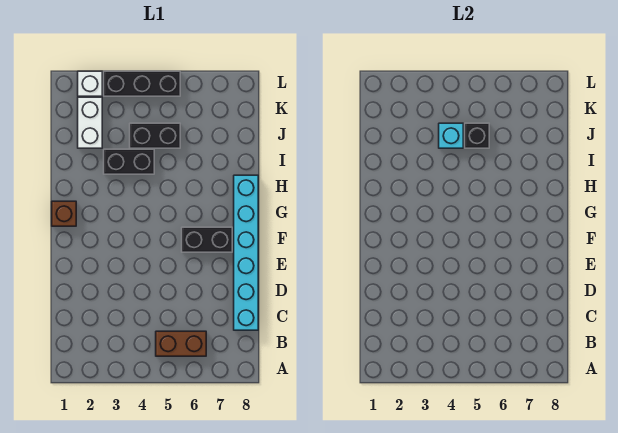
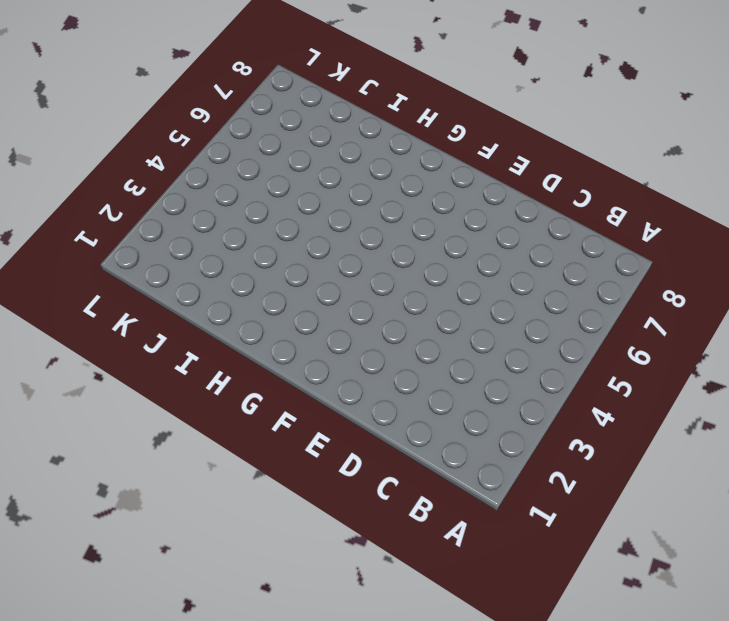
none -> brown brick B5:B6 level 1
none -> cyan brick C8:H8 level 1

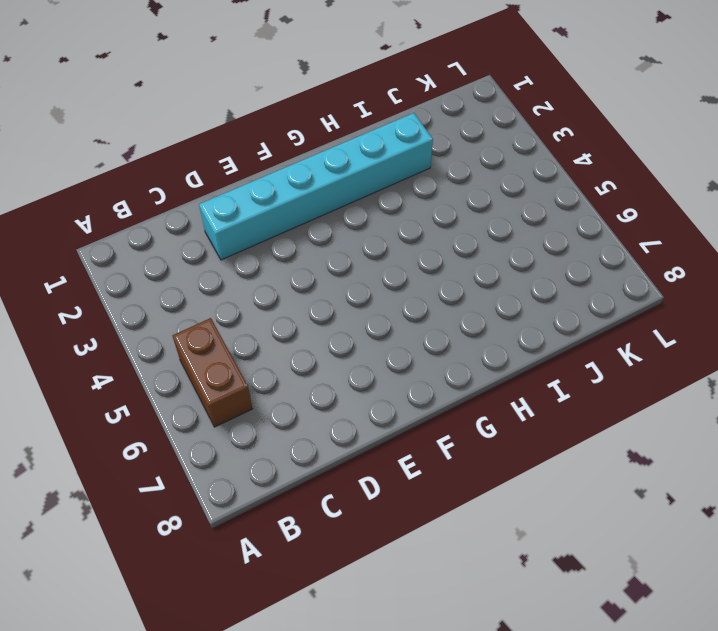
cyan brick D2:I2 level 1 -> cyan brick C8:H8 level 1
none -> black brick F6:F7 level 1
none -> brown brick G1 level 1

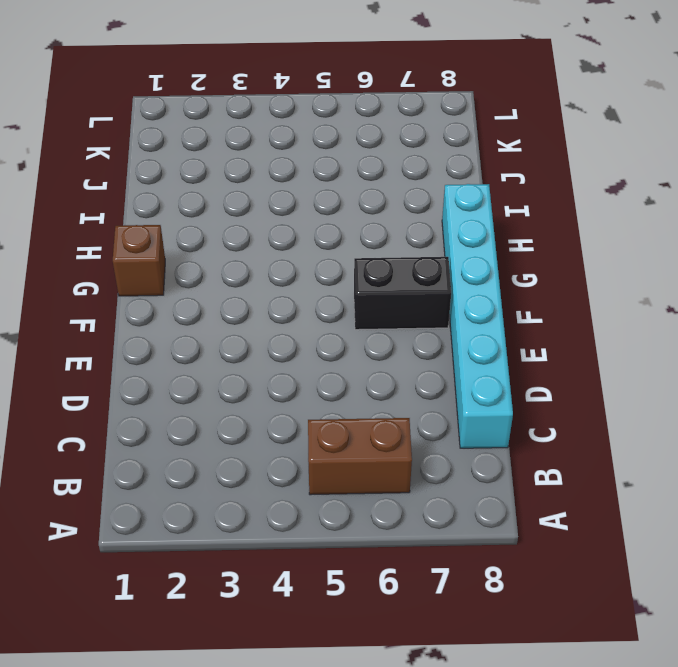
none -> black brick I3:I4 level 1
none -> white brick J2:K2 level 1

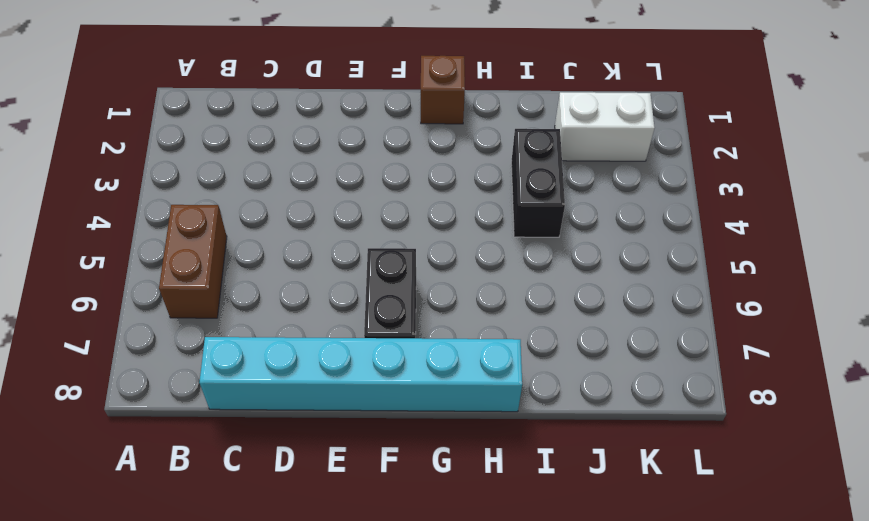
none -> black brick J4:J5 level 1
none -> white brick L2 level 1

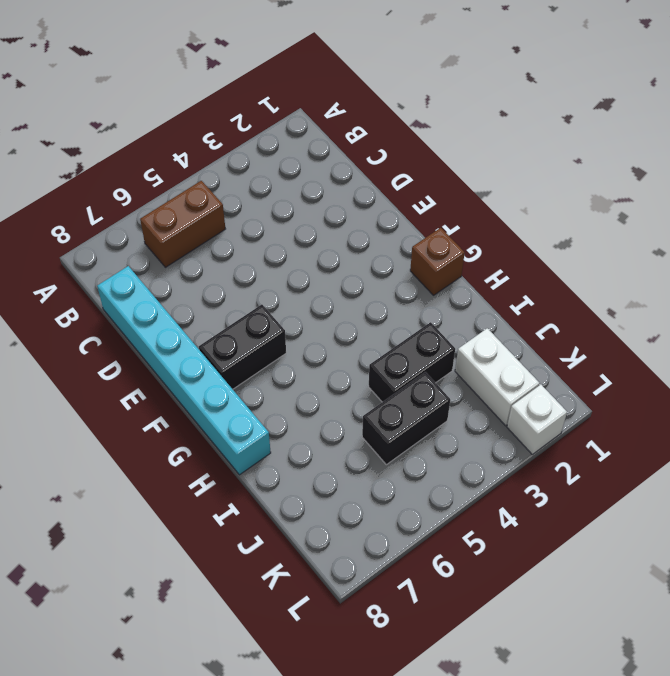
none -> black brick L3:L5 level 1
none -> cyan brick J4 level 2

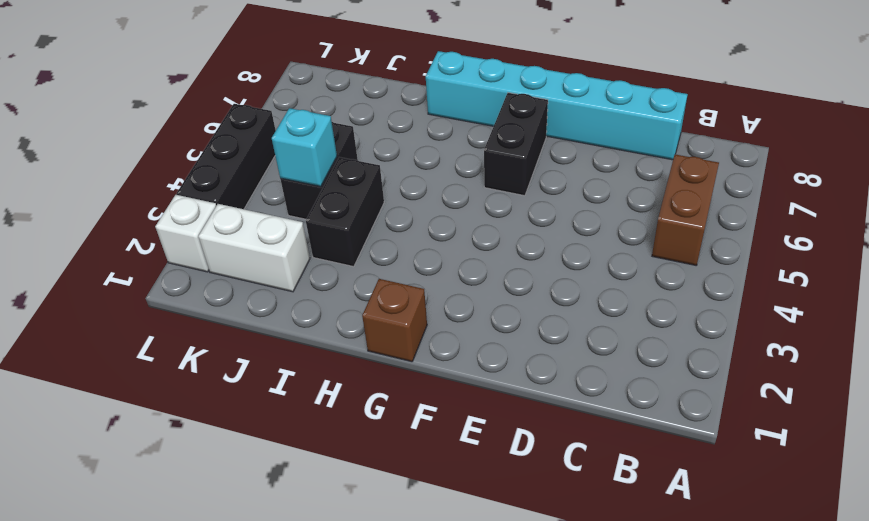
none -> black brick J5 level 2

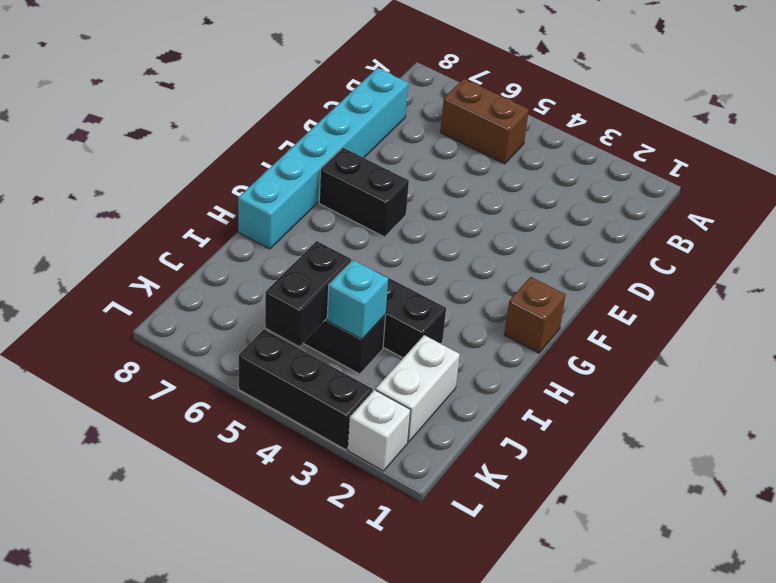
black brick J5:K5 level 2 -> black brick J5 level 2

